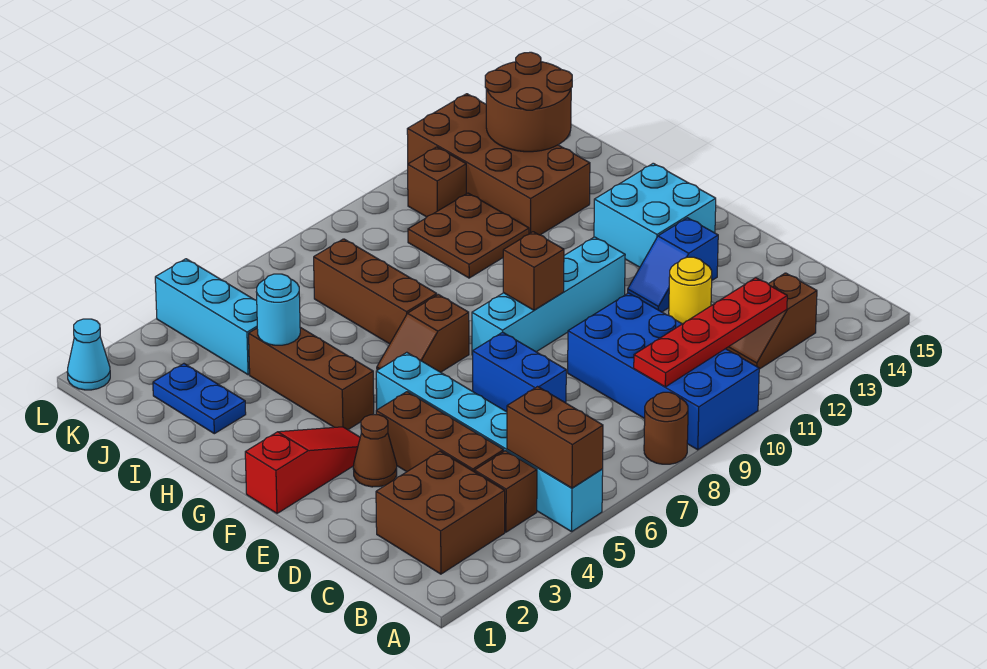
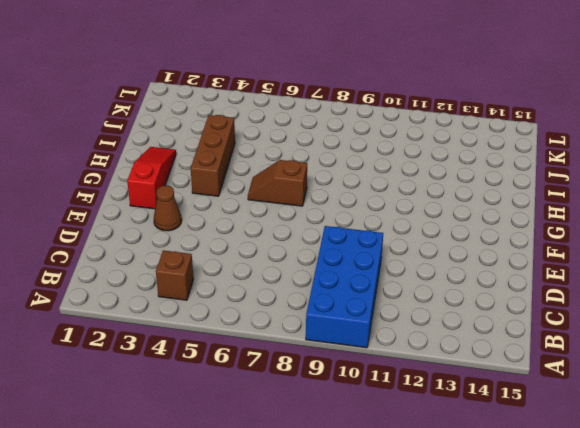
red slope F2:H2 level 1 top F -> red slope F1:F3 level 1 top 1
none -> cyan brick A5:F5 level 1
none -> brown round brick A8 level 1
none -> brown brick B2:C3 level 1

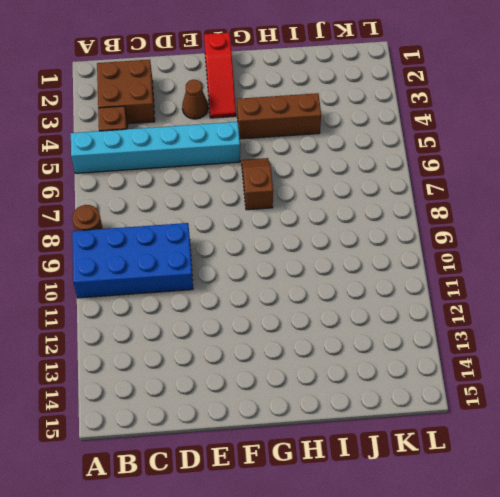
none -> brown slope B12:B13 level 1 top 13
none -> brown brick C4:E4 level 1
none -> blue brick D7:E7 level 1

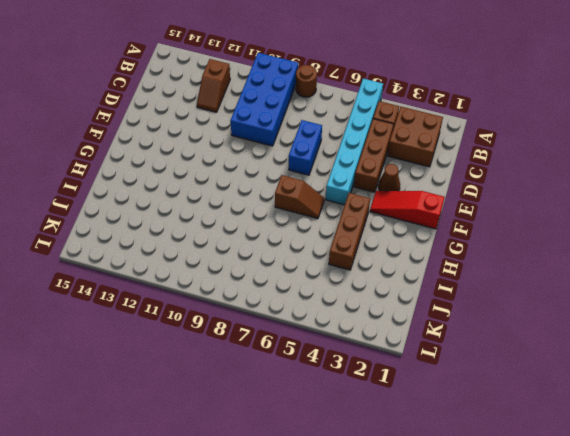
brown slope B12:C12 level 1 top B -> brown slope B12:B13 level 1 top 13
none -> yellow round brick D12 level 1
none -> blue slope E12:E13 level 1 top 13
none -> cyan brick F8:F11 level 1

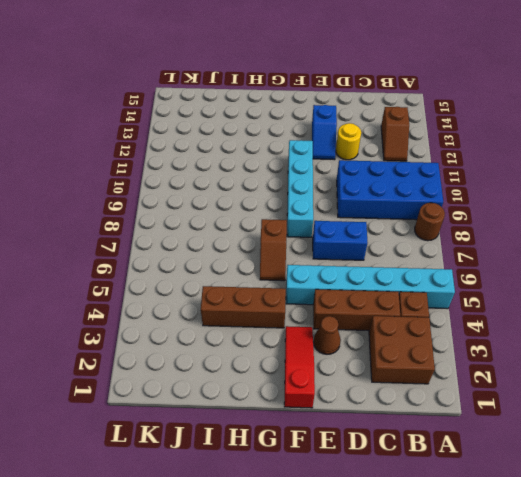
none -> cyan brick F13:G14 level 1
none -> brown brick H7:J7 level 1
none -> blue plate I2:J2 level 1

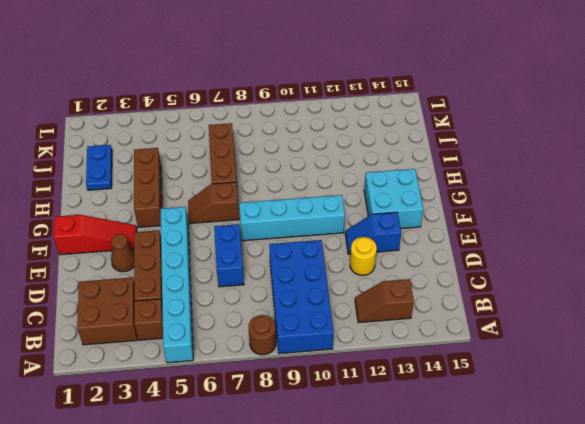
none -> brown plate I10:J11 level 1
none -> brown brick I12:L13 level 1
none -> cyan brick J4:L4 level 1

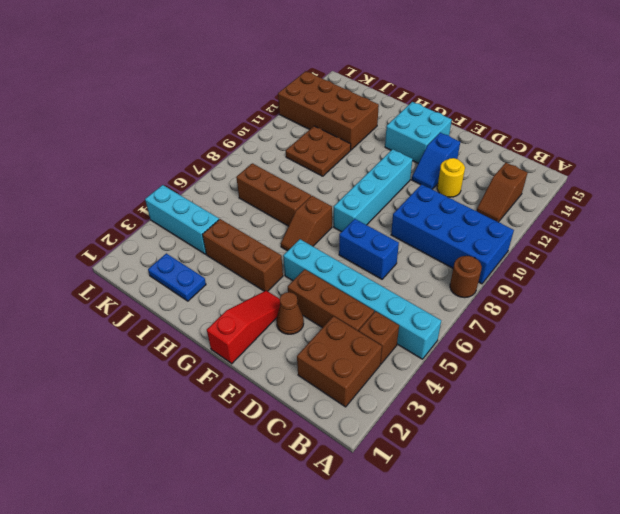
none -> brown brick K11 level 1
none -> cyan cone L1 level 1
none -> brown brick A5:B5 level 2

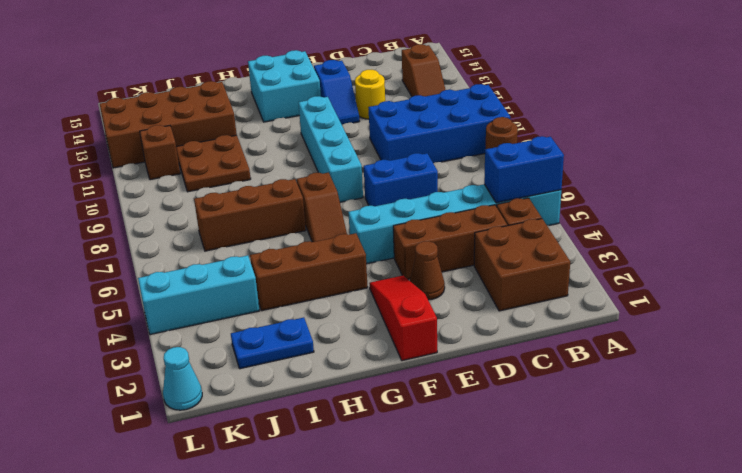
blue brick A5:B5 level 2 -> brown brick A5:B5 level 2
none -> red plate B9:B12 level 2
none -> brown brick F9 level 2
none -> cyan round brick I4 level 2

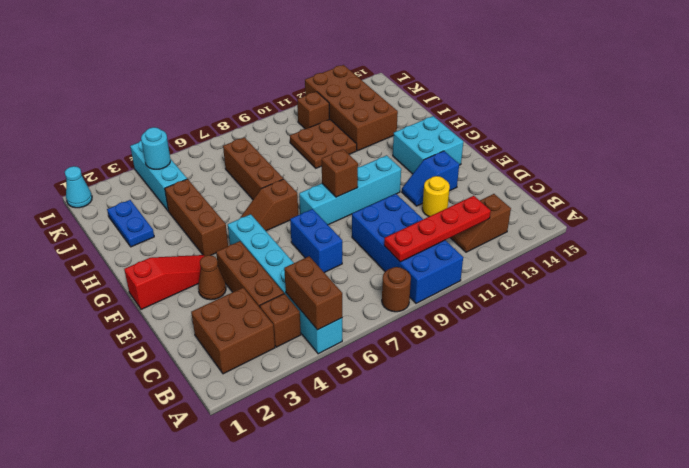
cyan round brick K4 level 2 -> cyan round brick I4 level 2
none -> brown round brick J13:K14 level 2

